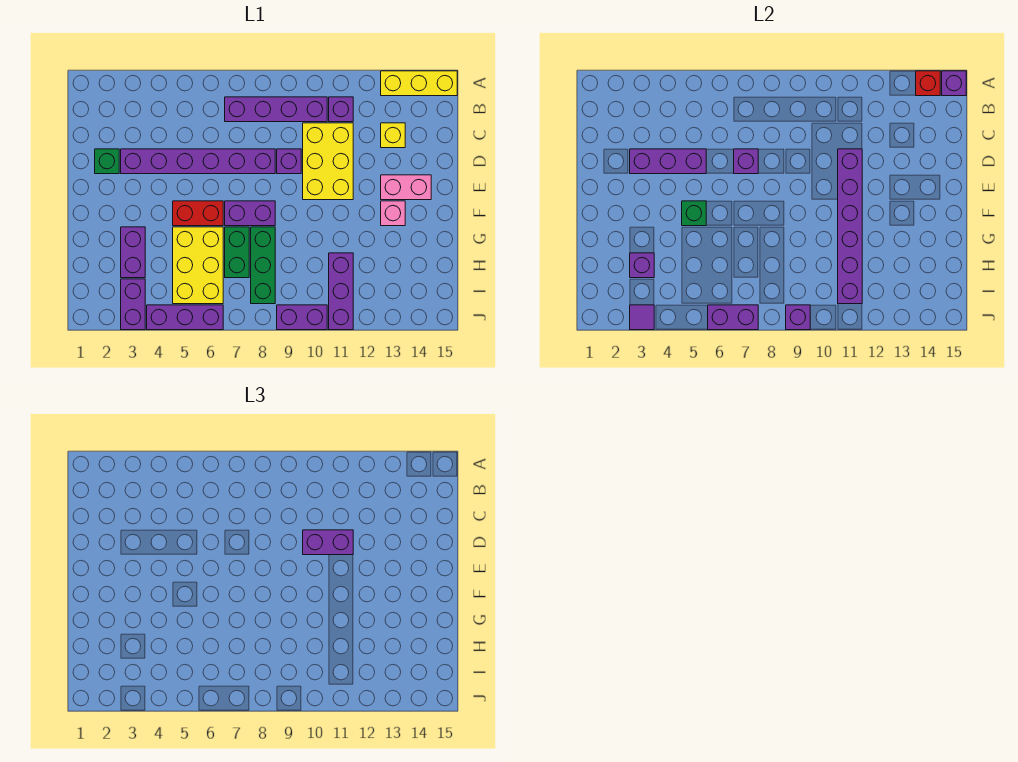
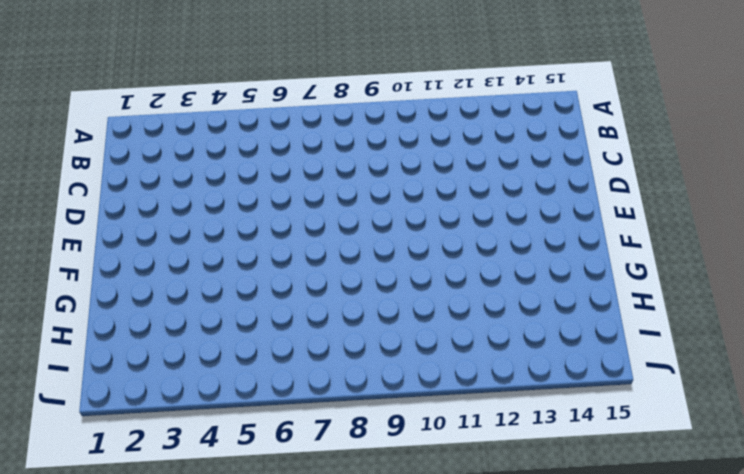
none -> yellow brick A13:A15 level 1
none -> purple brick B7:B10 level 1
none -> purple brick B11 level 1
none -> yellow brick C10:E11 level 1

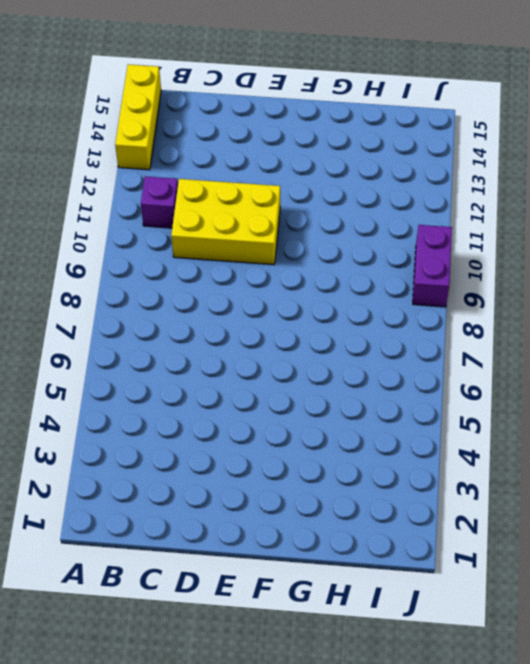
none -> purple brick B7:B10 level 1
none -> yellow brick C13 level 1
none -> green brick D2 level 1
none -> purple brick D3:D8 level 1

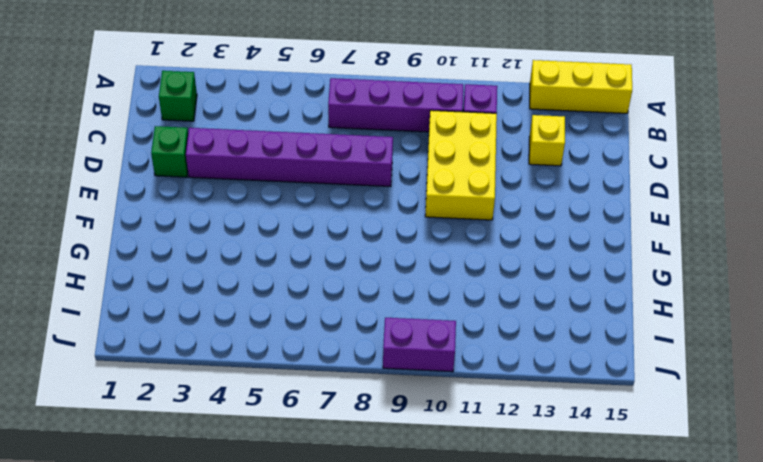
green brick B2 level 1 -> green brick F5 level 2
none -> purple brick D9 level 1
none -> pink brick E13:E14 level 1
none -> red brick F5:F6 level 1
none -> purple brick F7:F8 level 1

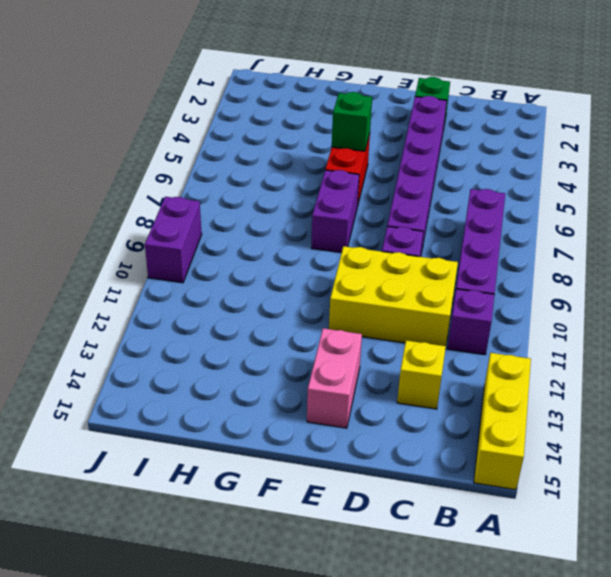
none -> pink brick F13 level 1
none -> purple brick G3:H3 level 1
none -> yellow brick G5:I6 level 1
none -> green brick G7:H7 level 1

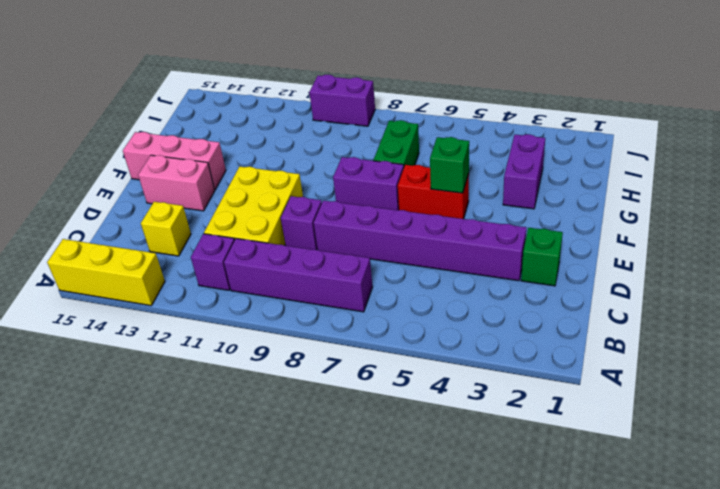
pink brick F13:F15 level 1 -> pink brick F13 level 1
none -> yellow brick G5:I6 level 1
none -> green brick G8:I8 level 1
none -> purple brick H11:J11 level 1
none -> purple brick I3:J3 level 1

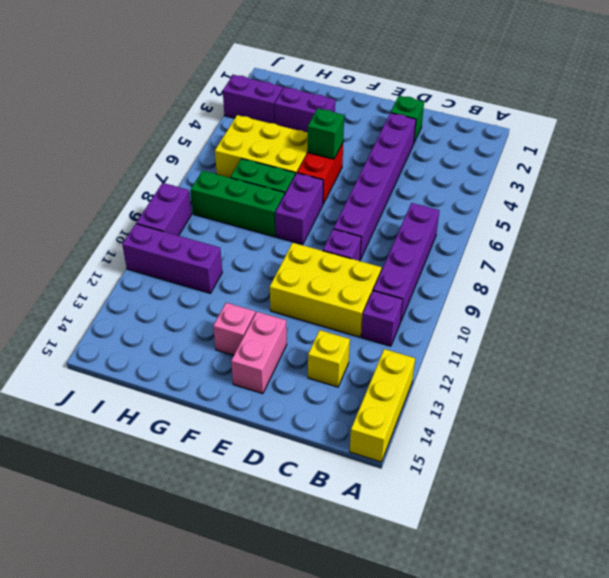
none -> purple brick J4:J6 level 1
none -> red brick A14 level 2
none -> purple brick A15 level 2
none -> purple brick D3:D5 level 2

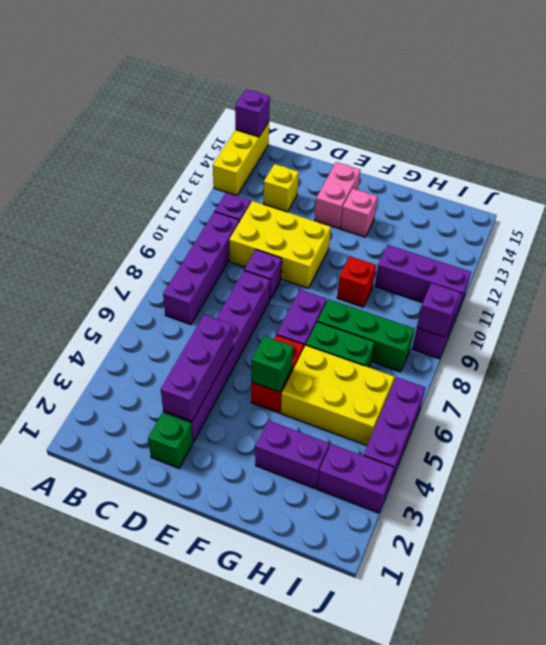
red brick G10 level 1 -> red brick A14 level 2
none -> purple brick D7 level 2
none -> purple brick D11:I11 level 2
none -> purple brick H3 level 2
none -> purple tile J3 level 2

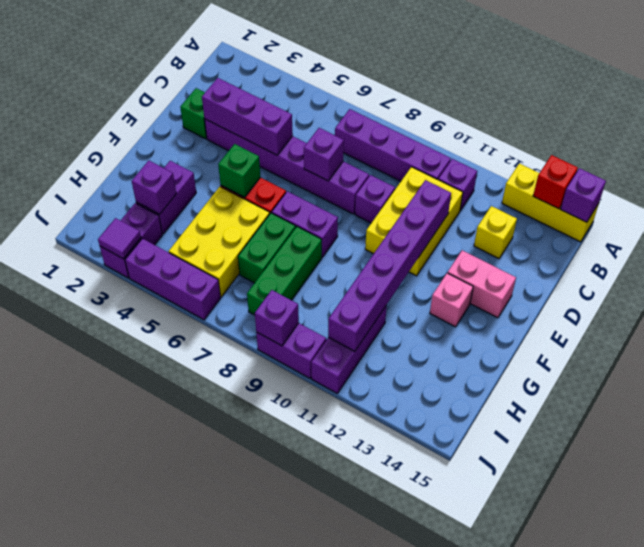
none -> purple brick J6:J7 level 2
none -> purple brick D10:D11 level 3

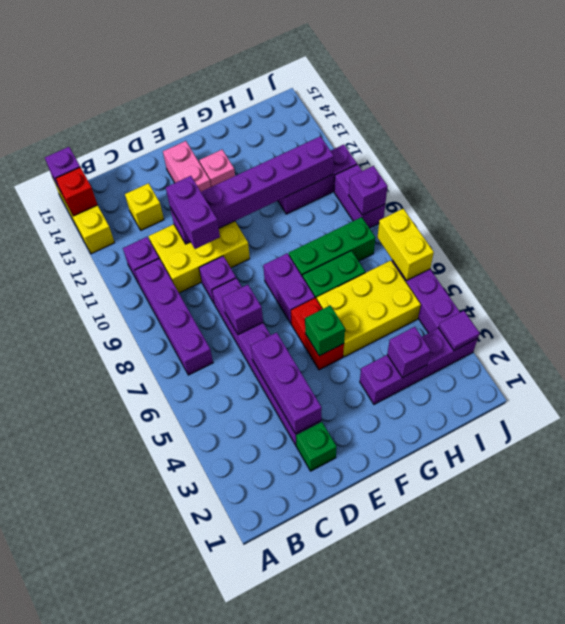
yellow brick J6:J7 level 2 -> purple brick J6:J7 level 2

